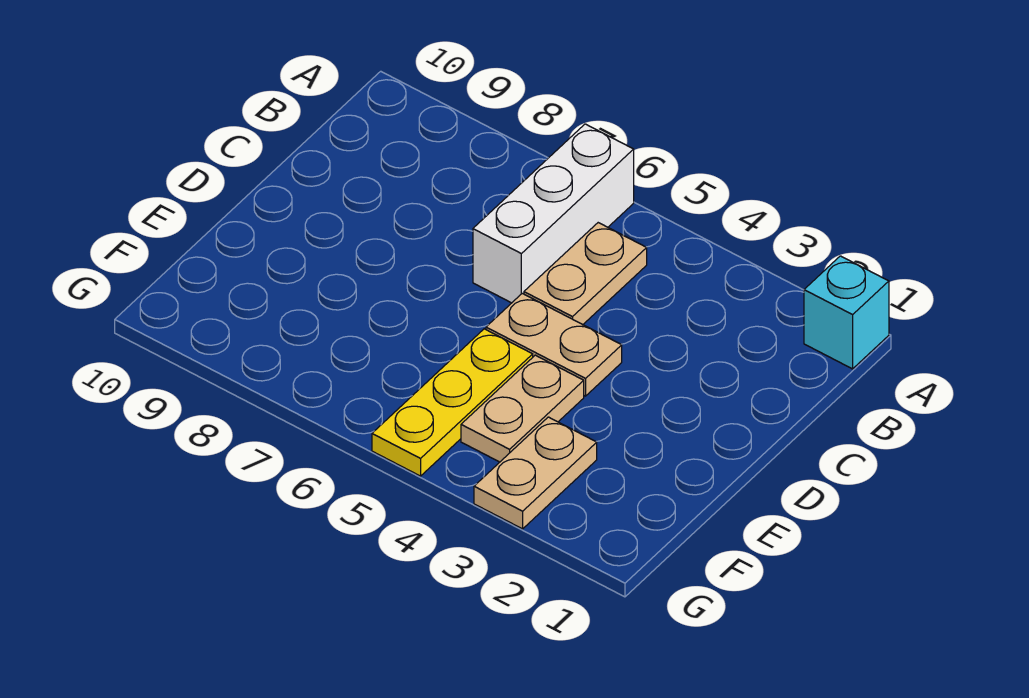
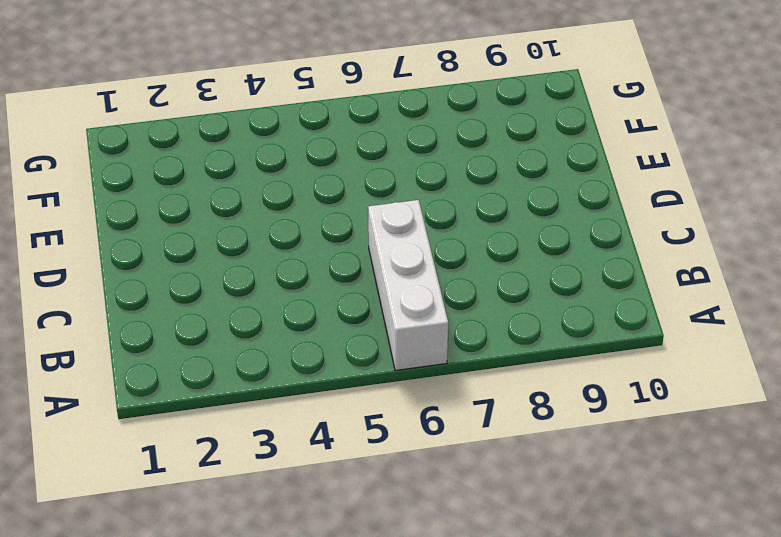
none -> cyan brick A1 level 1
none -> tan plate B5:C5 level 1

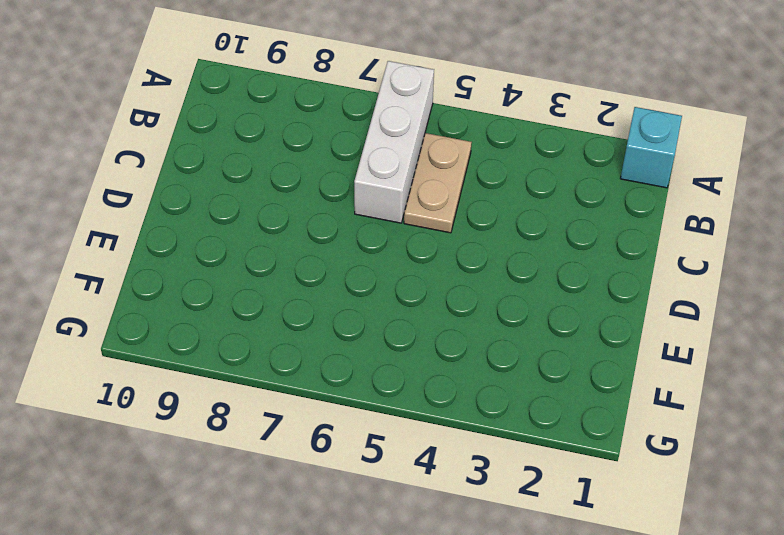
none -> tan plate D4:D5 level 1
none -> tan plate E4:F4 level 1

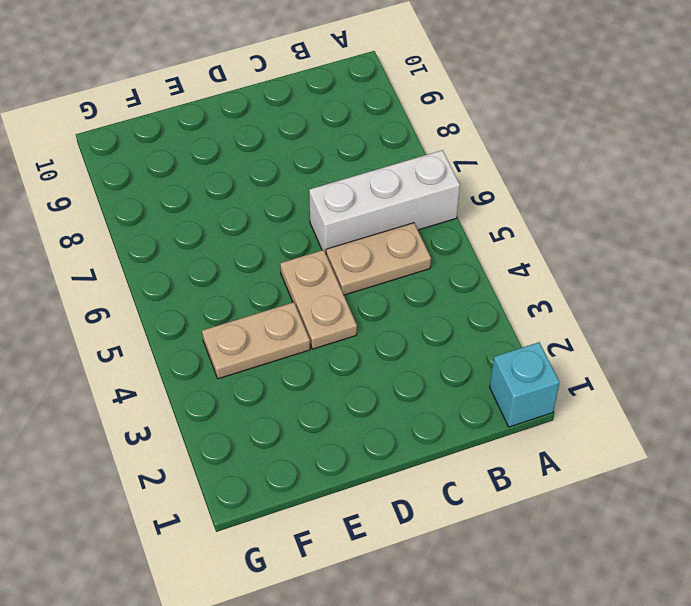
none -> yellow plate E5:G5 level 1
none -> tan plate F3:G3 level 1

